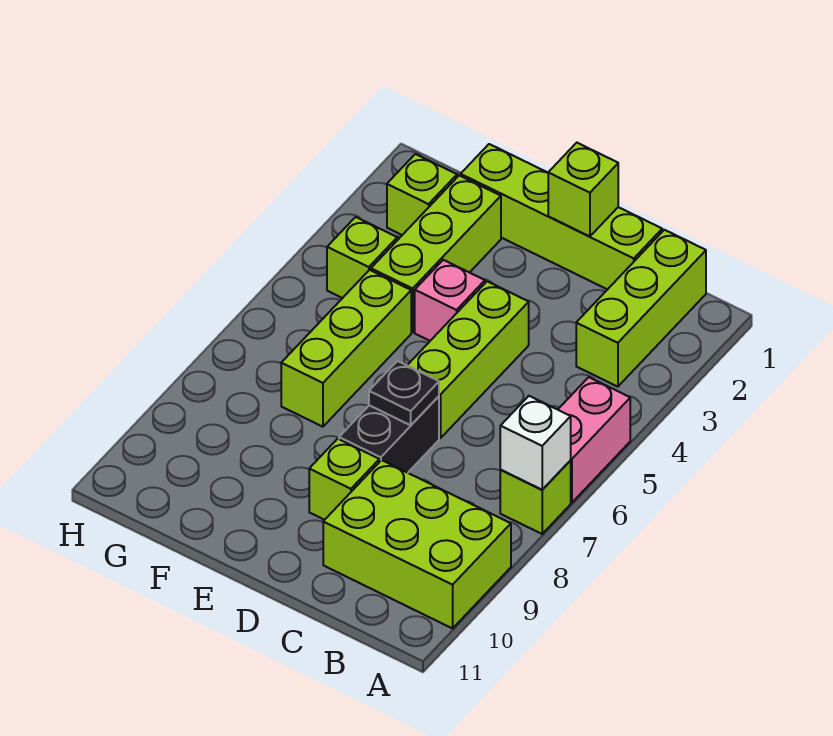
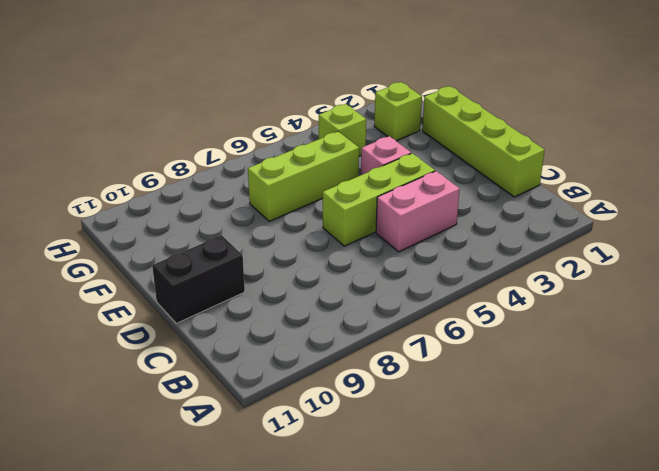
pink brick C4:C5 level 1 -> pink brick A5:A6 level 1
black brick D10:D11 level 1 -> black brick D7:D8 level 1
none -> lime brick A7 level 1
none -> lime brick A9:C10 level 1
none -> lime brick B1:B3 level 1

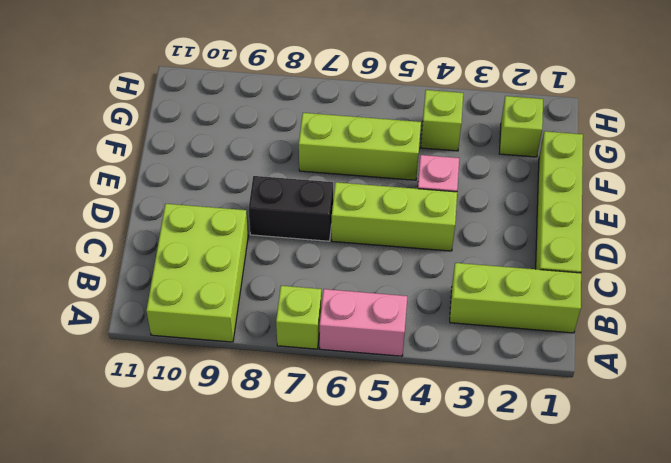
none -> lime brick D9 level 1
none -> lime brick F2:F4 level 1
none -> white brick A7 level 2

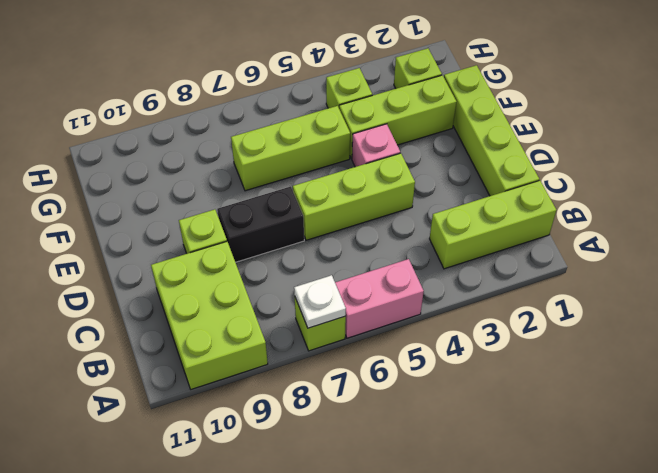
white plate A7 level 2 -> white brick A7 level 2
none -> lime brick D1 level 2
none -> black plate D7 level 2

